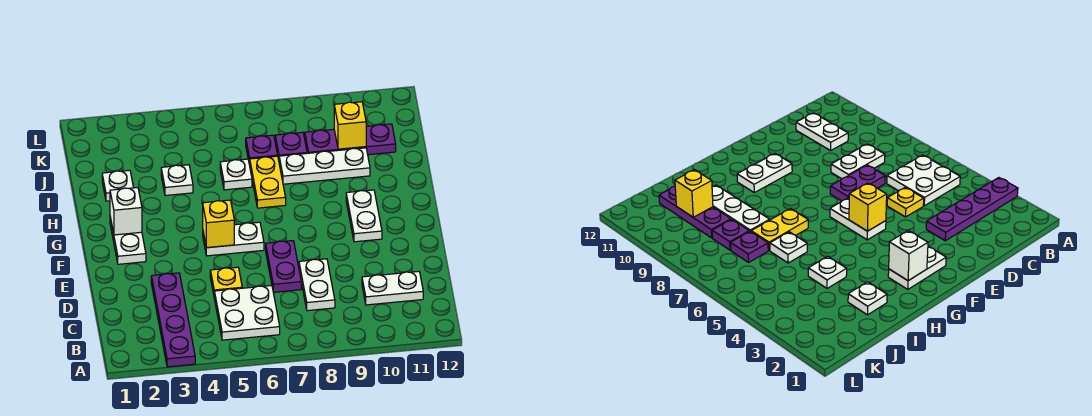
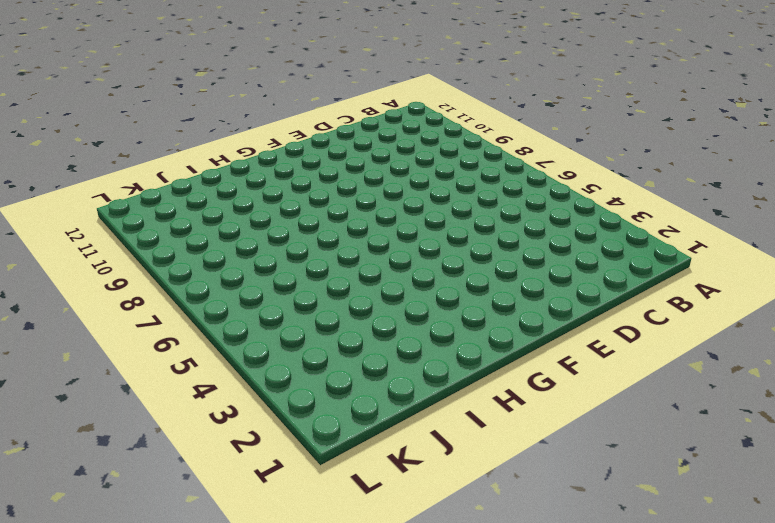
none -> purple plate A3:D3 level 1
none -> white plate B5:C6 level 1
none -> white plate C8:D8 level 1

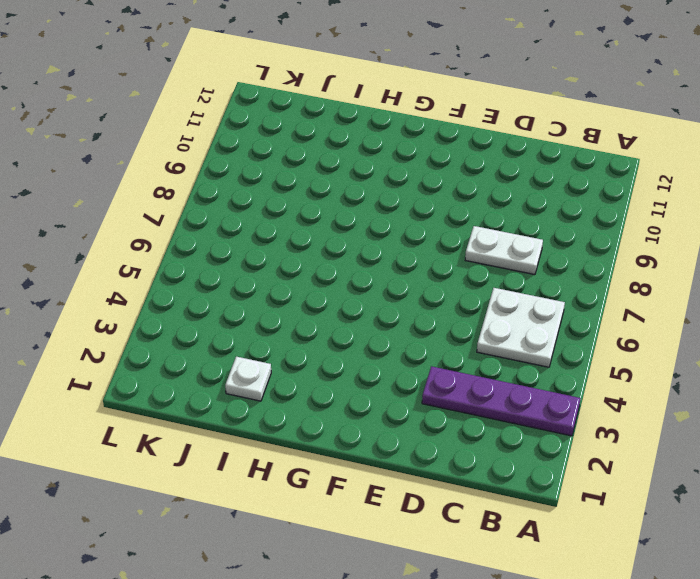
none -> white plate C10:C11 level 1
none -> yellow plate D5 level 1
none -> purple plate D7:E7 level 1

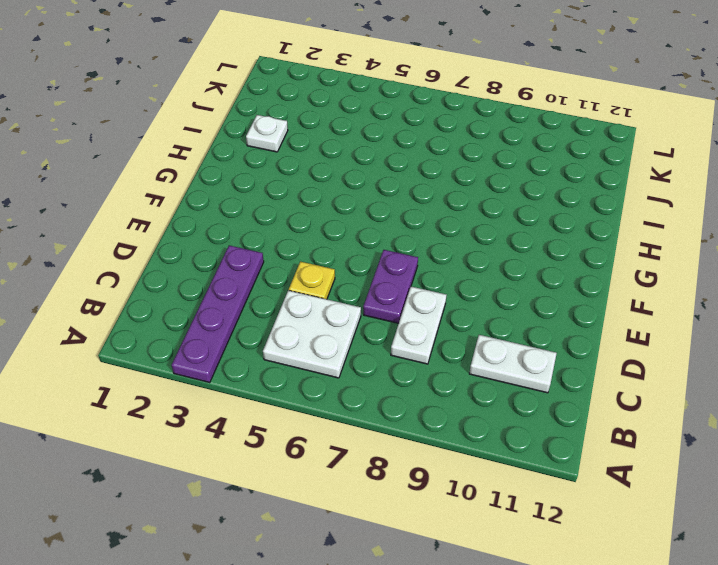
none -> white plate F2:G2 level 1
none -> white plate F5:F6 level 1
none -> white plate F10:G10 level 1

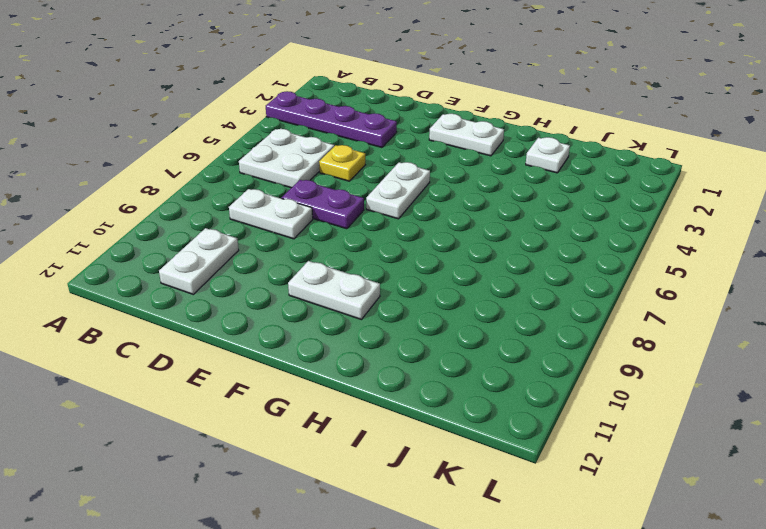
none -> yellow plate H7:I7 level 1
none -> white plate I4 level 1
none -> white plate I6 level 1

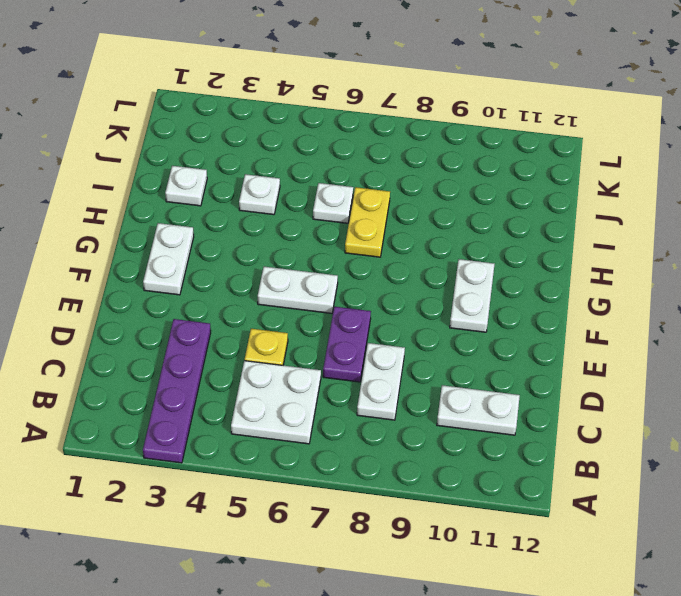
none -> white plate I8:I10 level 1
none -> purple plate J7 level 1
none -> purple plate J8 level 1

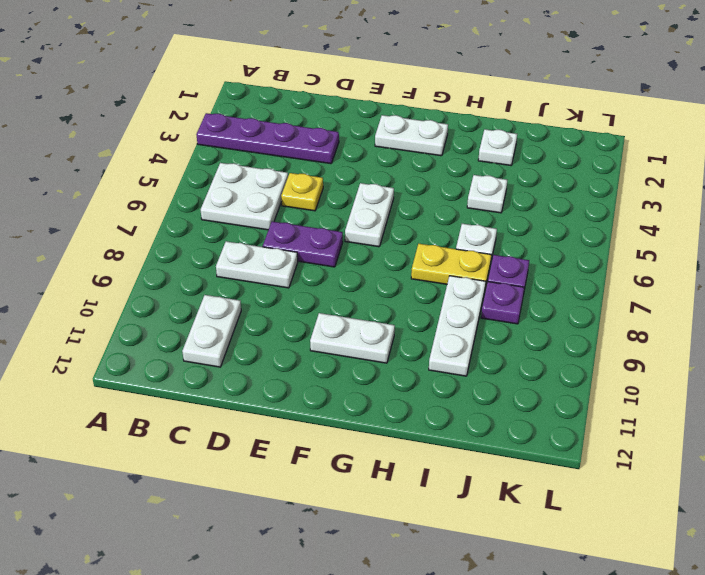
none -> purple plate J9:J11 level 1
none -> yellow brick F5 level 2
none -> white brick G2 level 2

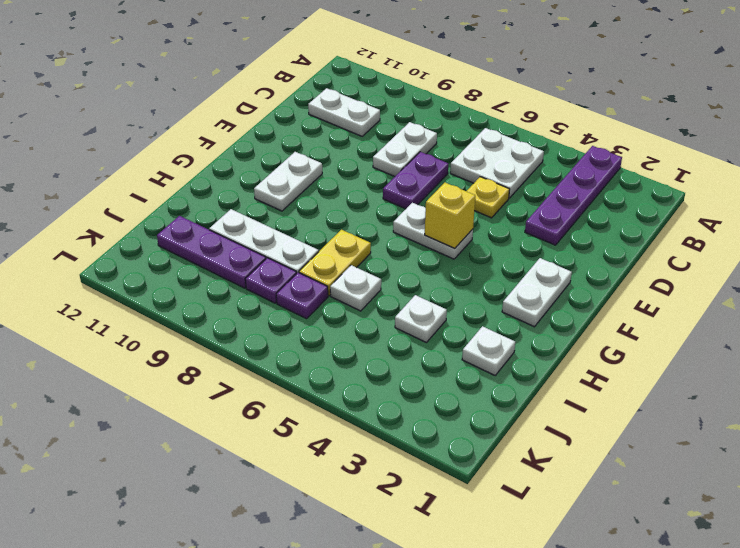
none -> white brick G2 level 2
none -> yellow brick J10 level 2

